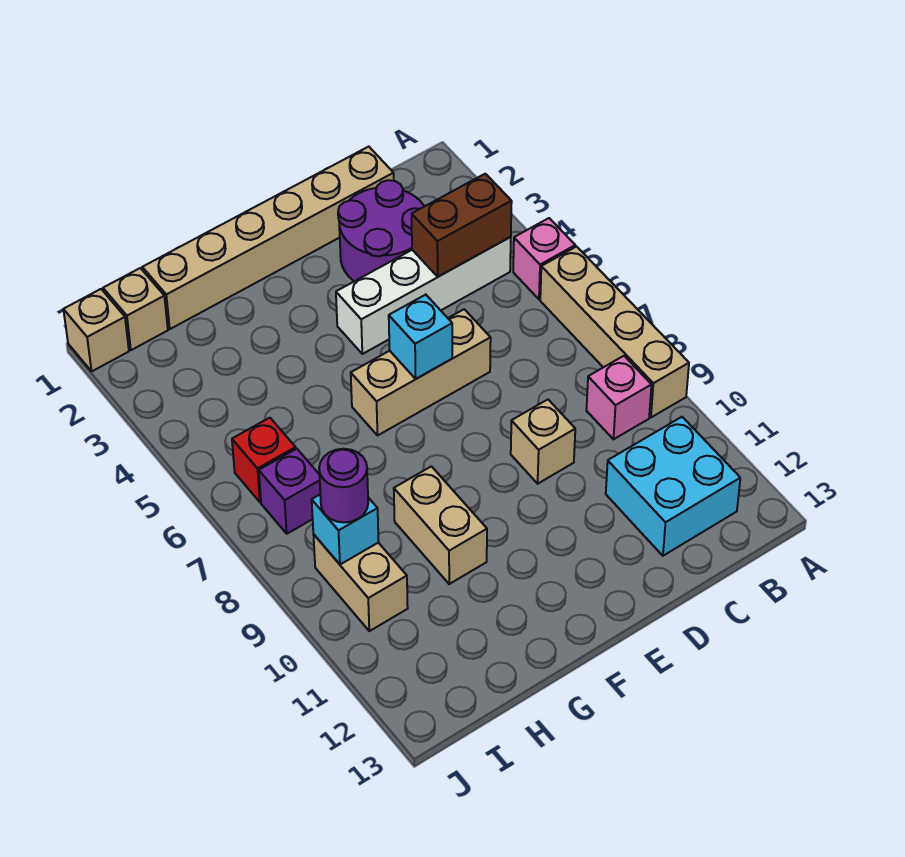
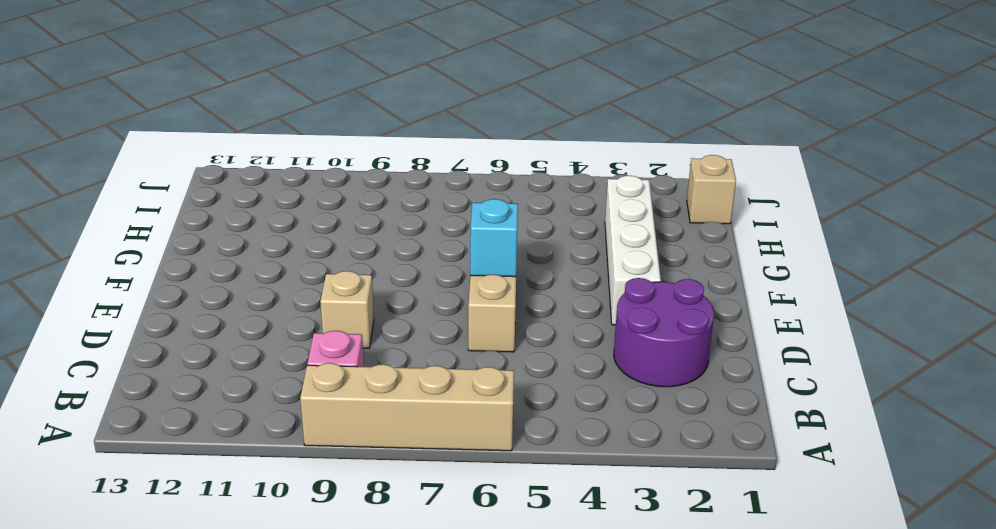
white brick E3:H3 level 1 -> white brick B4:E4 level 1
none -> pink brick A5 level 1
none -> cyan brick B11:C12 level 1
none -> tan brick C1:H1 level 1

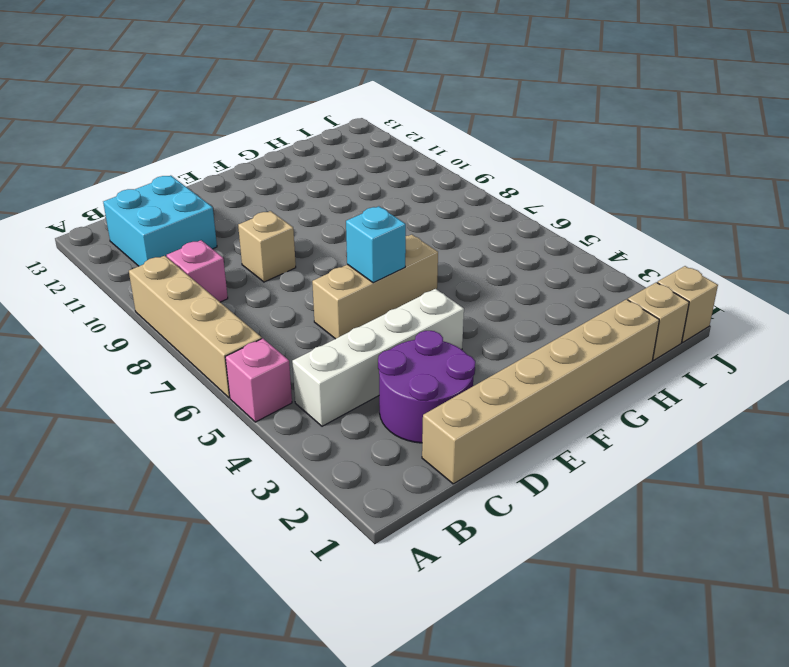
none -> tan brick G9:G10 level 1
none -> red brick I6 level 1
none -> purple brick I7 level 1

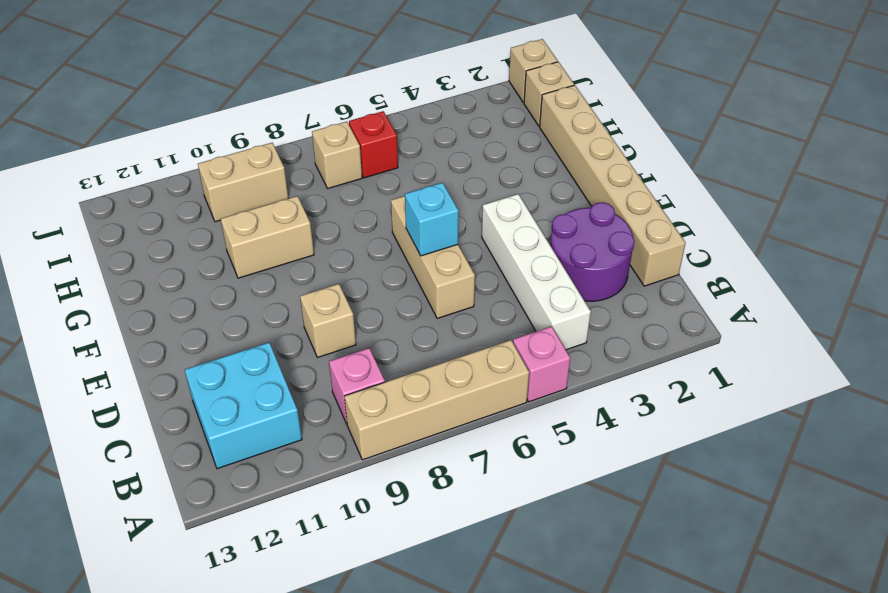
tan brick I7 level 1 -> purple brick I7 level 1
none -> brown brick B4:C4 level 2
none -> cyan brick I9 level 2
none -> purple round brick I9 level 3

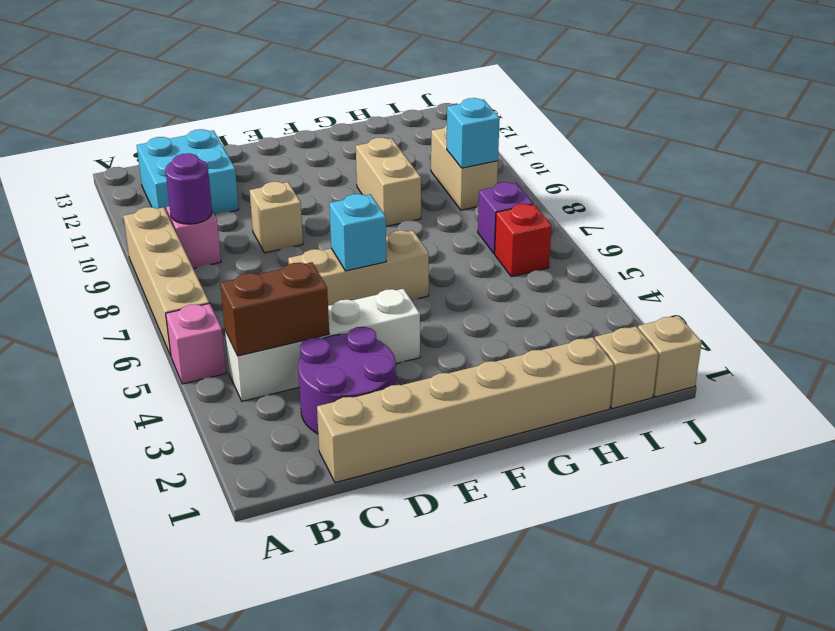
purple round brick B9 level 2 -> purple round brick I9 level 3

